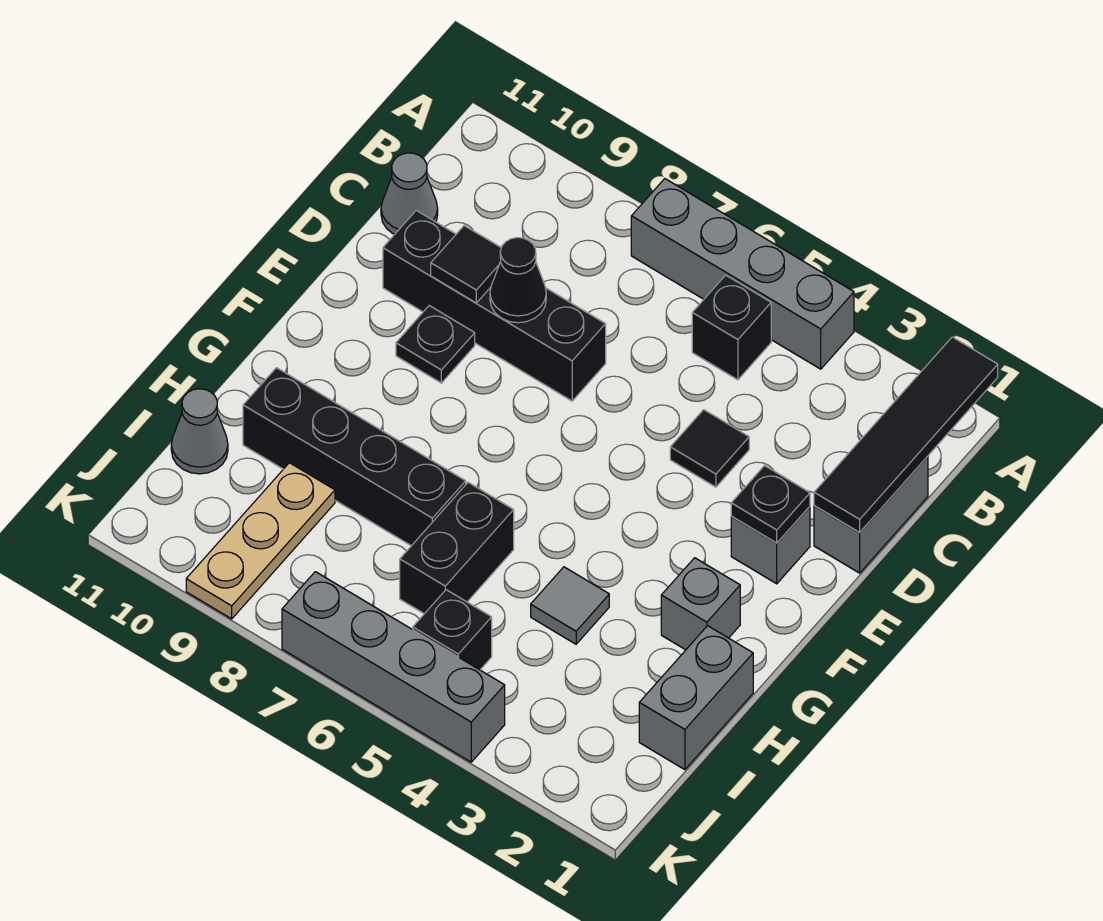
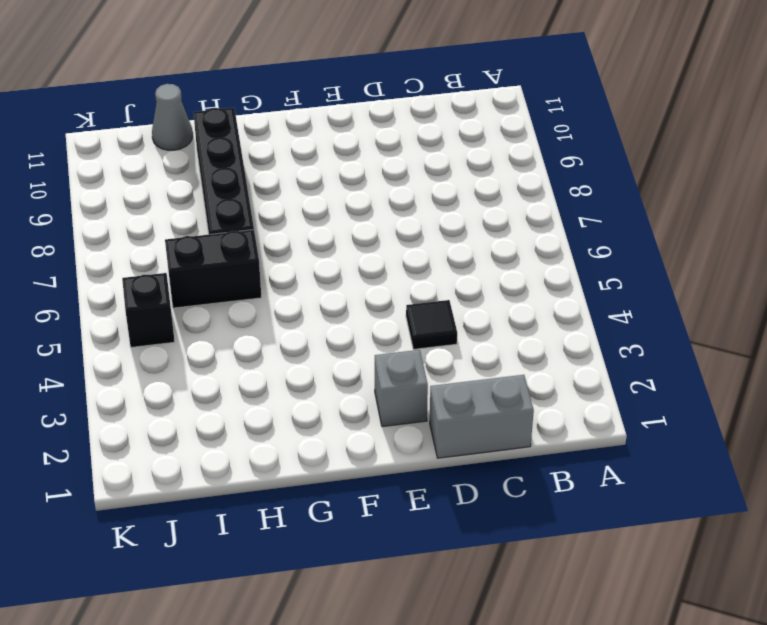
none -> grey brick A4:A7 level 1
none -> black brick B5 level 1
none -> grey cone C11 level 1

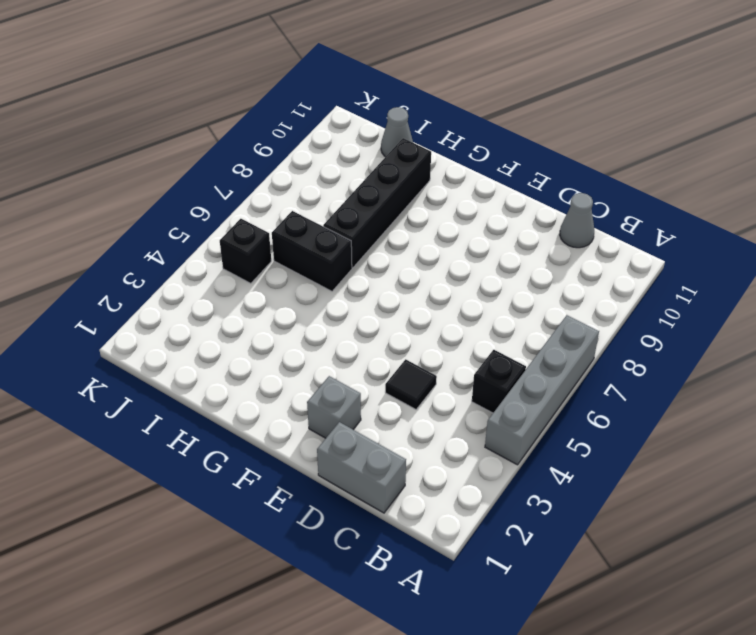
none -> black brick D7:D10 level 1
none -> black plate E9 level 1
none -> grey brick G2 level 1

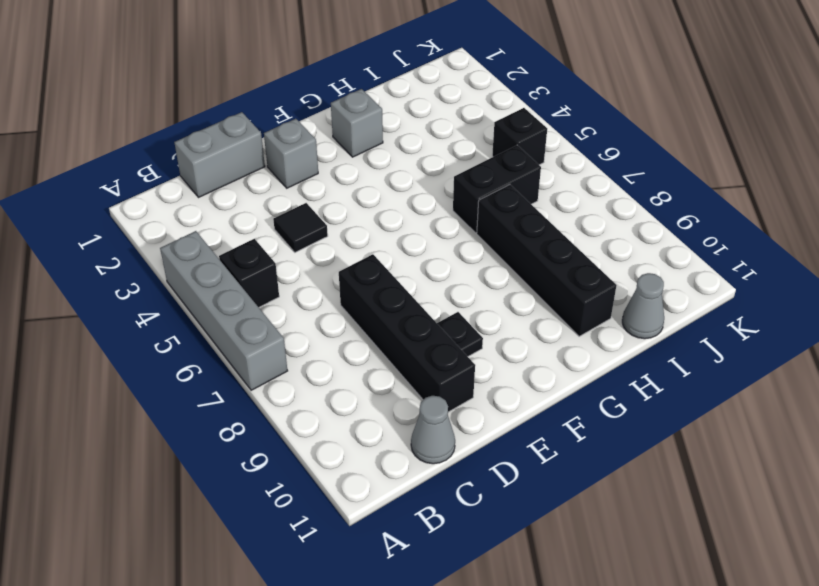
none -> grey brick H1:I1 level 1
none -> grey tile H4 level 1
none -> tan plate I9:K9 level 1

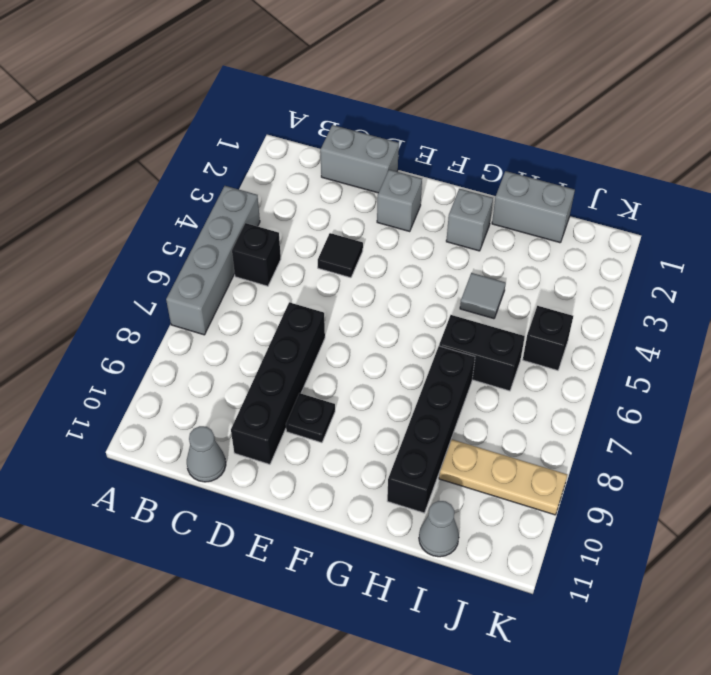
none -> grey brick K4:K7 level 1
none -> black tile A1:D1 level 2
none -> black cone D8 level 2

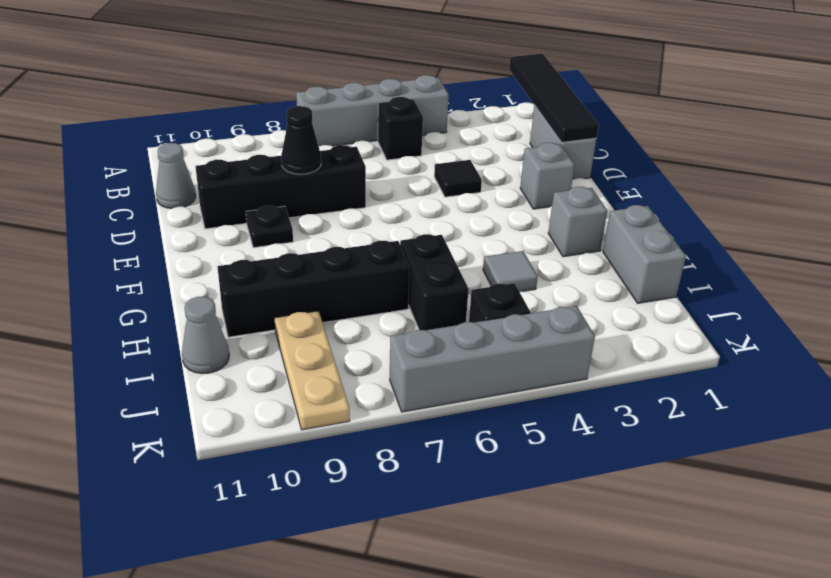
none -> black tile D9 level 2
none -> black plate E2 level 2

